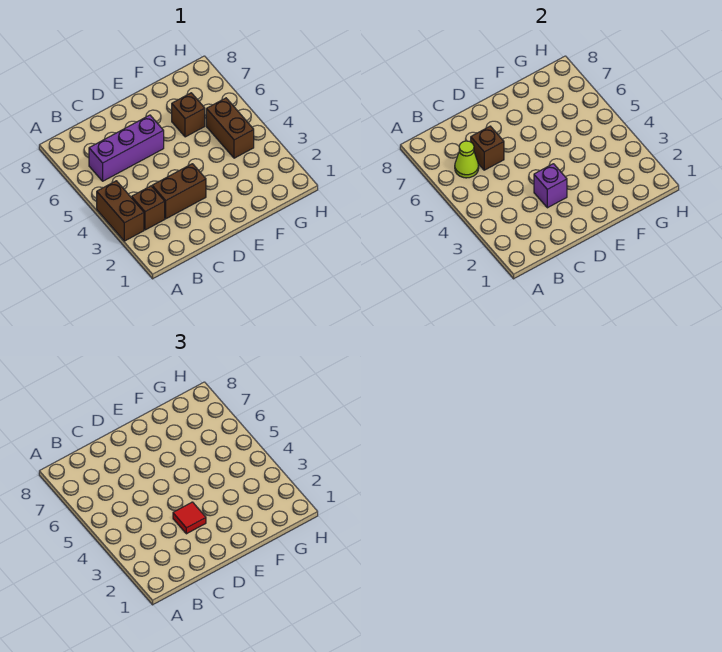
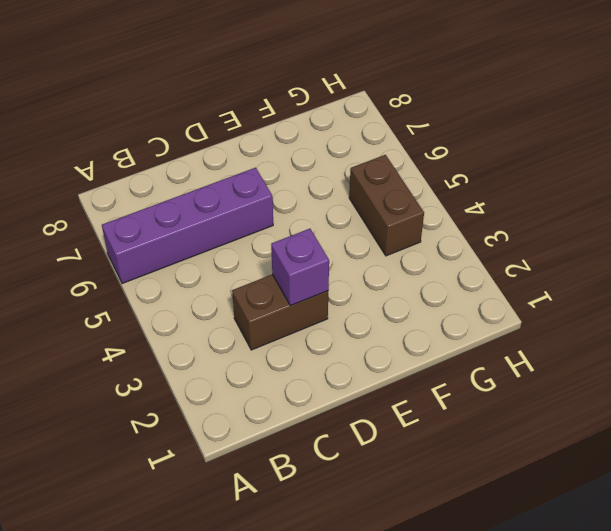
purple brick A6:D6 level 1 -> purple brick B6:D6 level 1
none -> brown brick A3:A4 level 1
none -> brown brick B3 level 1

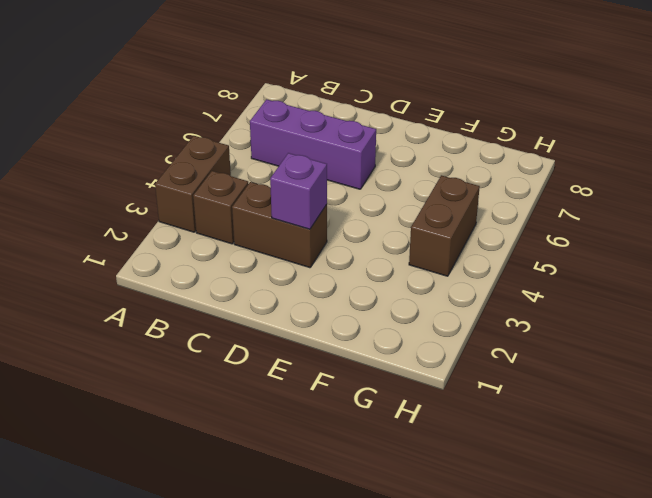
none -> brown brick F6 level 1
none -> lime cone B6 level 2

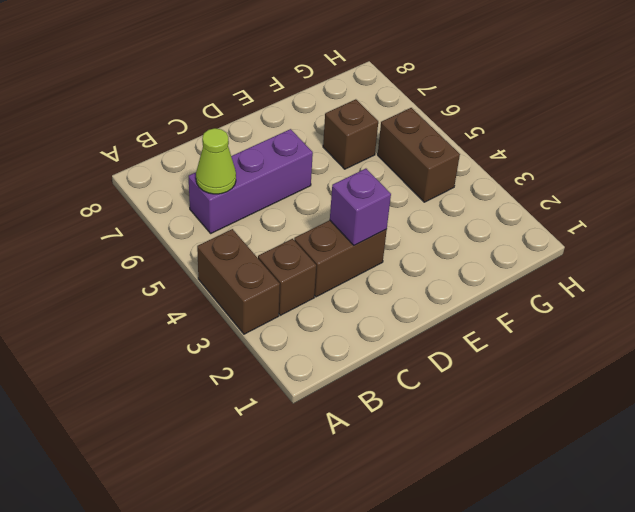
none -> brown brick C6 level 2
none -> red tile D3 level 3

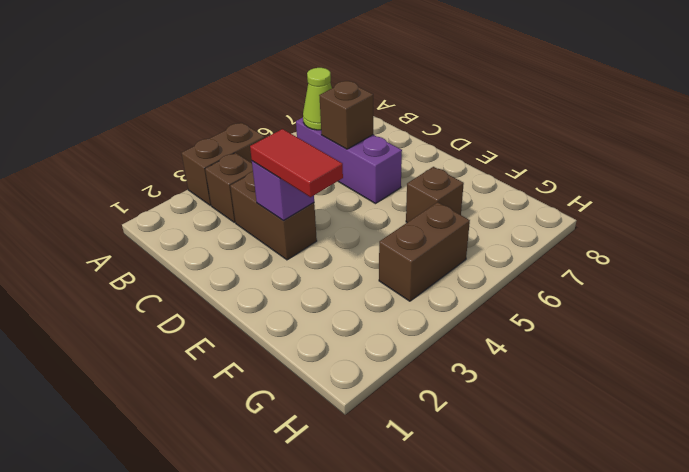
red tile D3:E3 level 3 -> red tile D3 level 3

